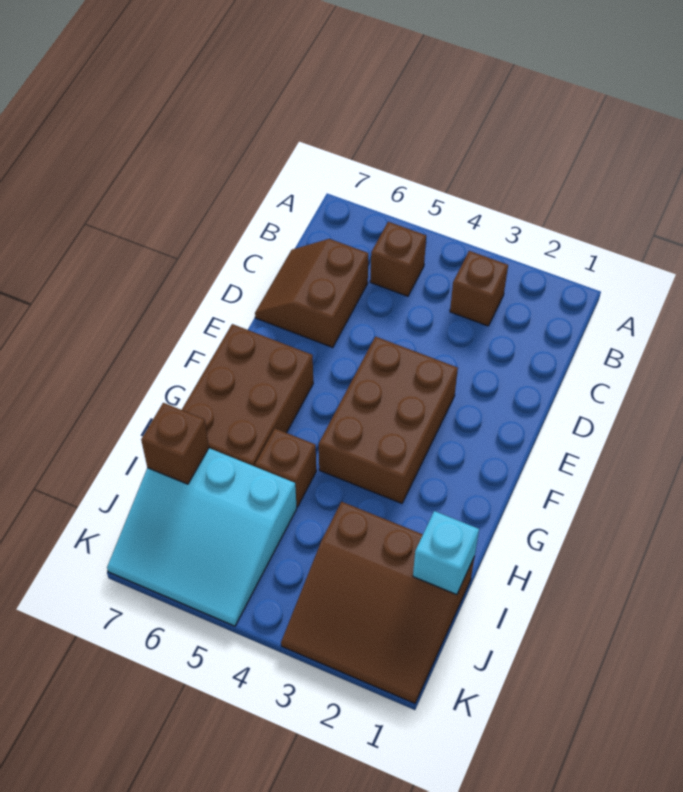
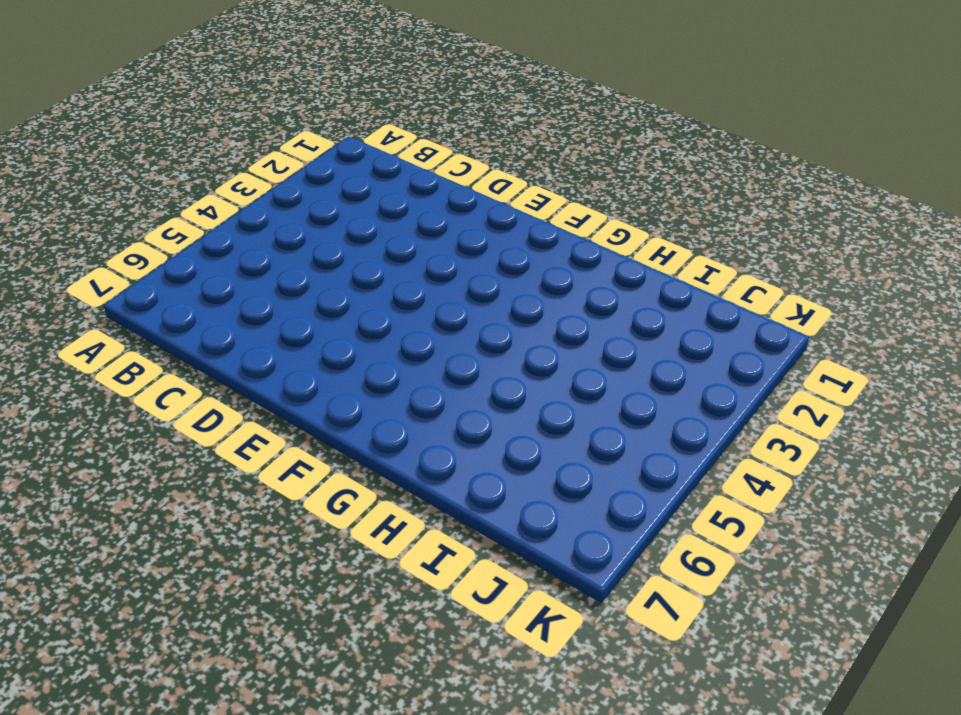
none -> brown brick B3 level 1
none -> brown brick B5 level 1

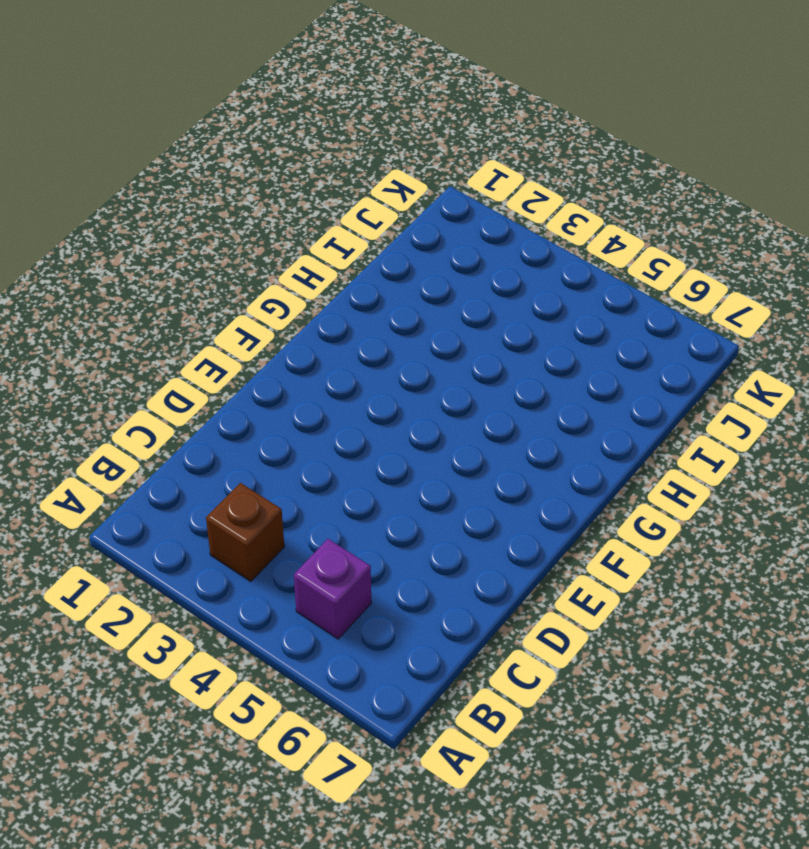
purple brick B5 level 1 -> brown brick B5 level 1
none -> brown slope C6:D7 level 1 top 6
none -> brown brick E3:G4 level 1

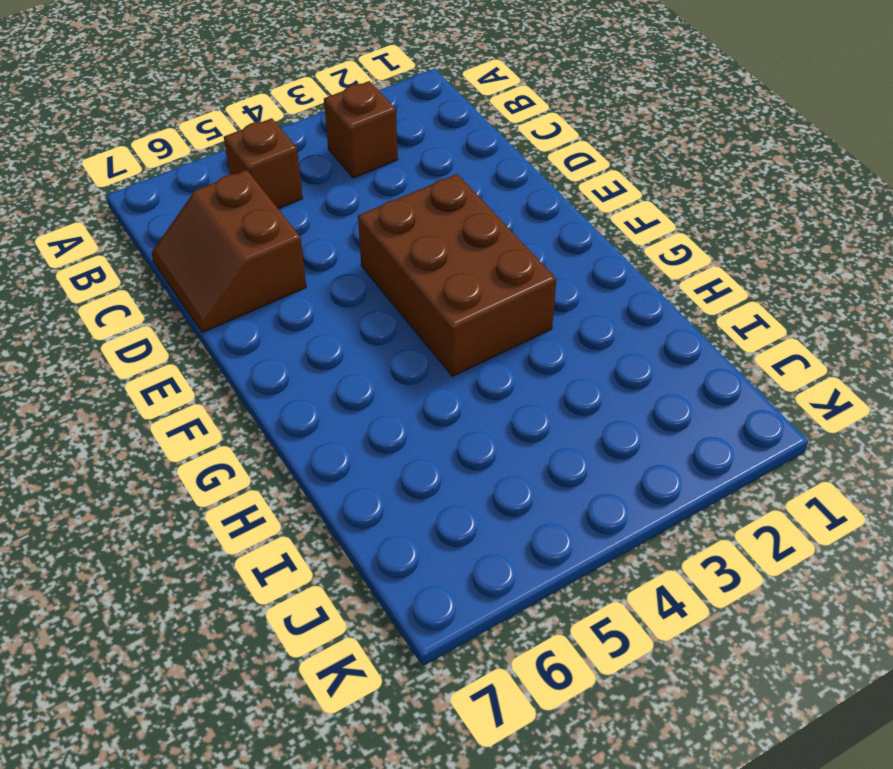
none -> brown brick F6:H7 level 1
none -> brown brick H5 level 1

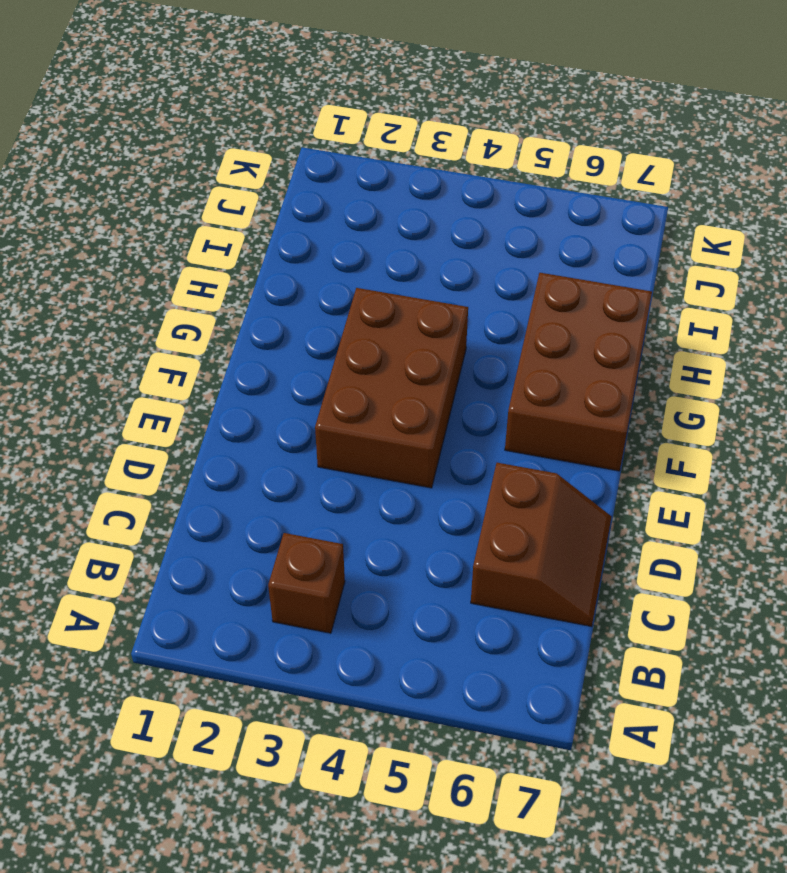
none -> brown brick B5 level 1
none -> brown brick H5 level 1

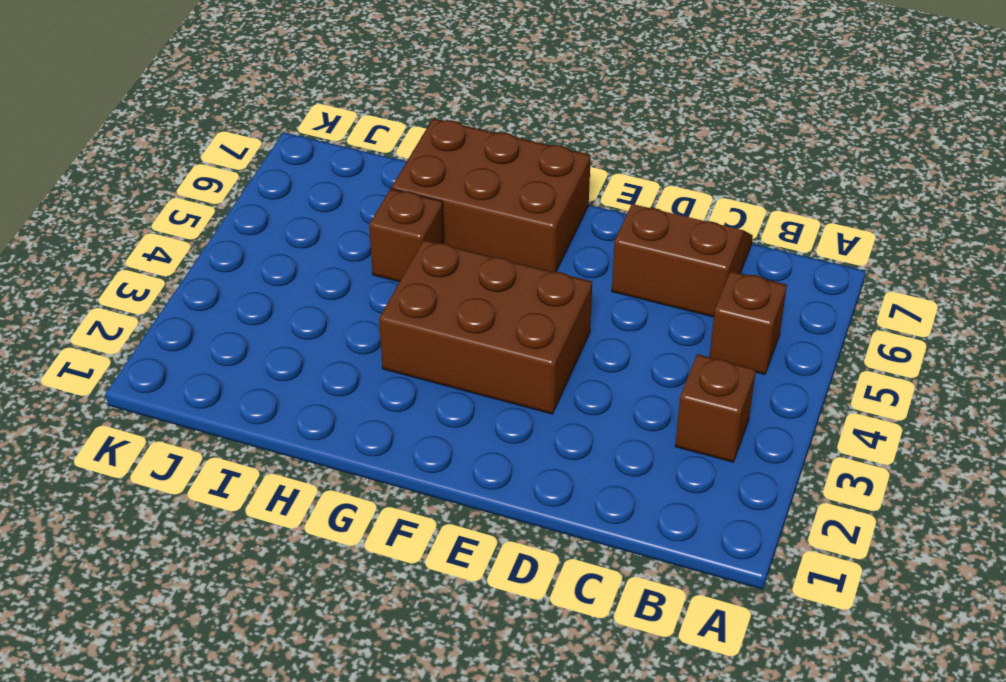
none -> brown slope I1:K3 level 1 top I
none -> cyan slope I5:K7 level 1 top I

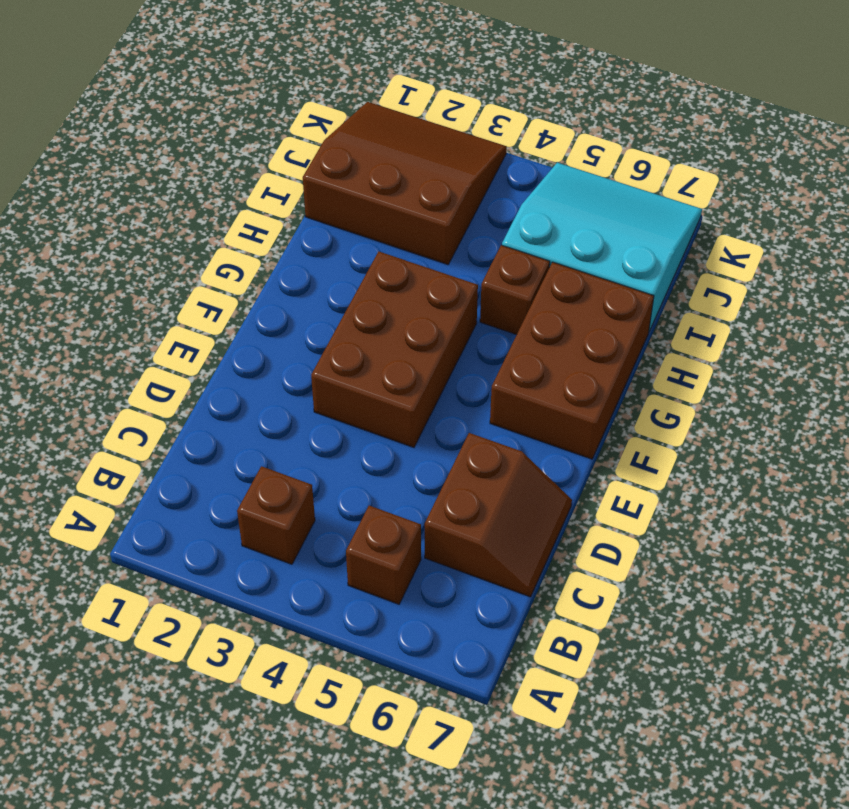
none -> cyan brick I1 level 2
none -> brown brick I7 level 2

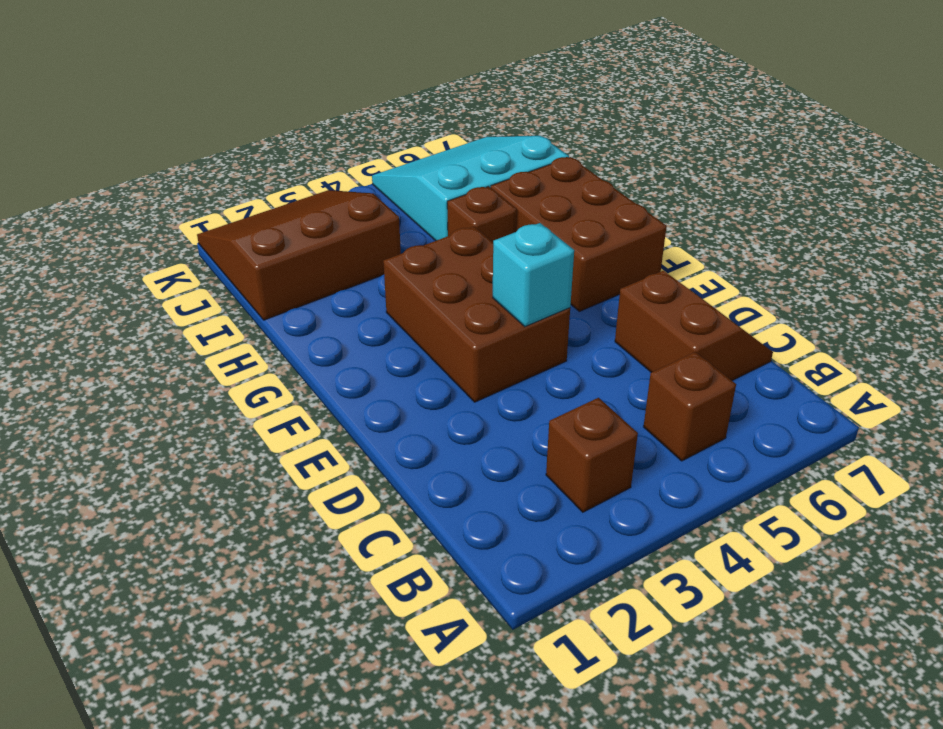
cyan brick E4 level 2 -> cyan brick I1 level 2
none -> brown brick I7 level 2

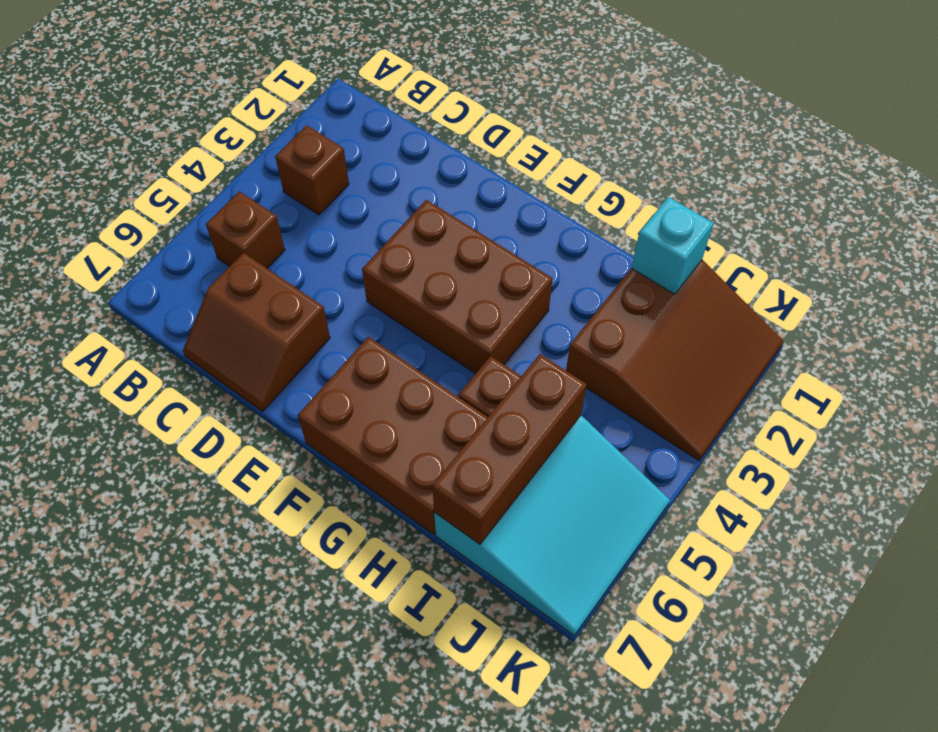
brown brick I5:I7 level 2 -> brown brick I7 level 2

